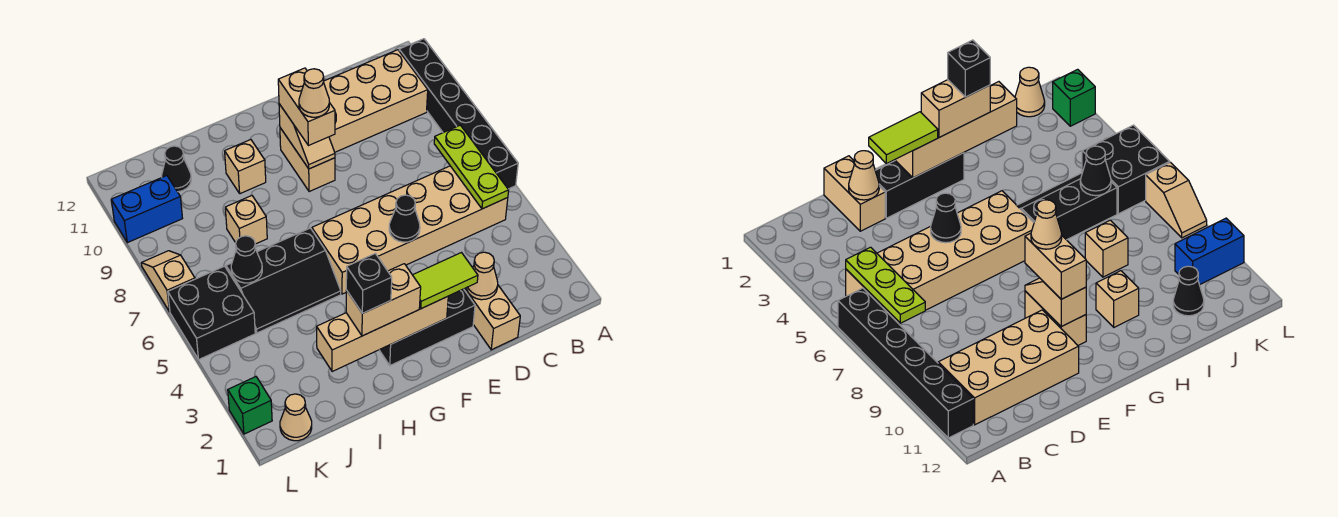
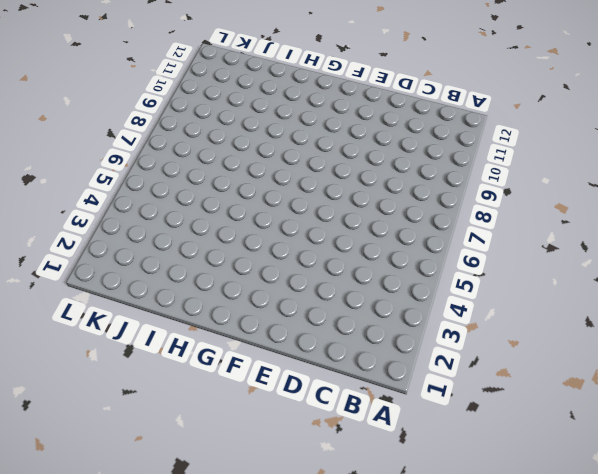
none -> black brick A6:A11 level 1
none -> tan brick B5:G6 level 1
none -> tan brick B10:E11 level 1

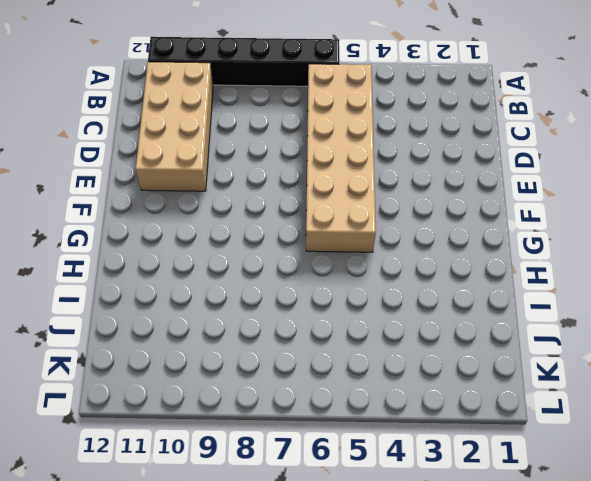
none -> tan brick D1:D2 level 1
none -> black brick E2:G2 level 1
none -> tan brick F9:F10 level 1

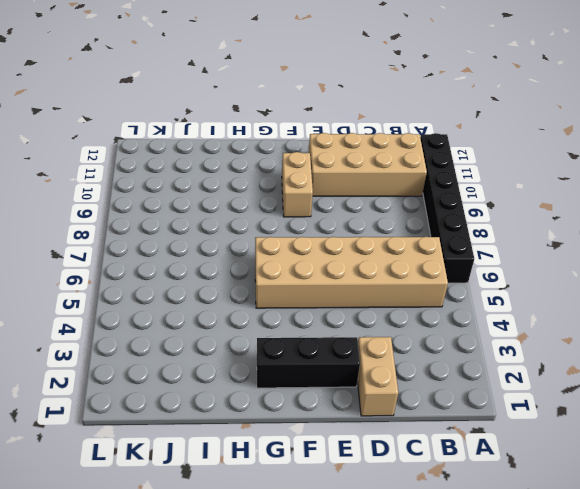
none -> black slope H5:J6 level 1 top 6
none -> tan brick H10 level 1
none -> tan brick I8 level 1

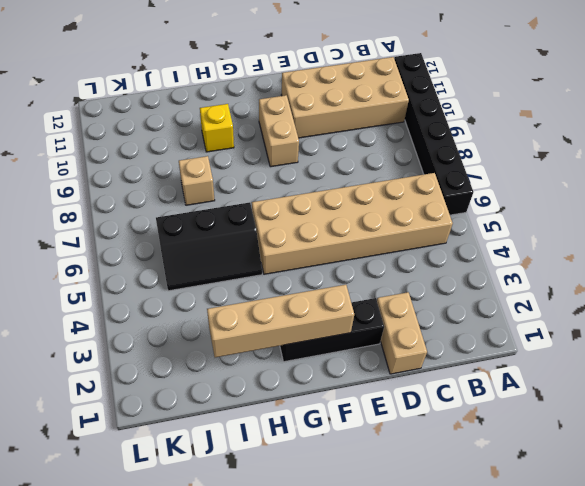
yellow brick H10 level 1 -> tan brick H10 level 1
none -> black cone J11 level 1
none -> tan cone K1 level 1
none -> black brick K5:L6 level 1

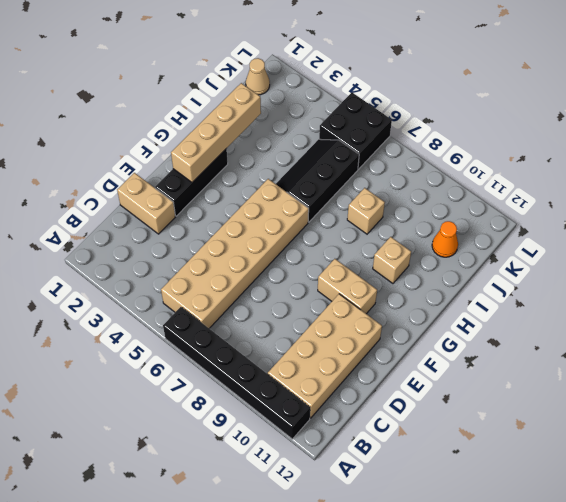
orange cone J11 level 1 -> black cone J11 level 1
none -> blue brick K10:L10 level 1
none -> green brick L2 level 1
none -> tan slope L7:L8 level 1 top 7

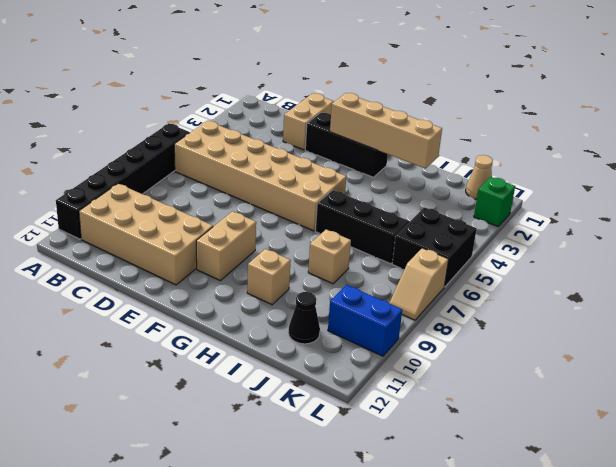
none -> lime plate B5:B7 level 2
none -> tan cone D2 level 2
none -> black cone E5 level 2

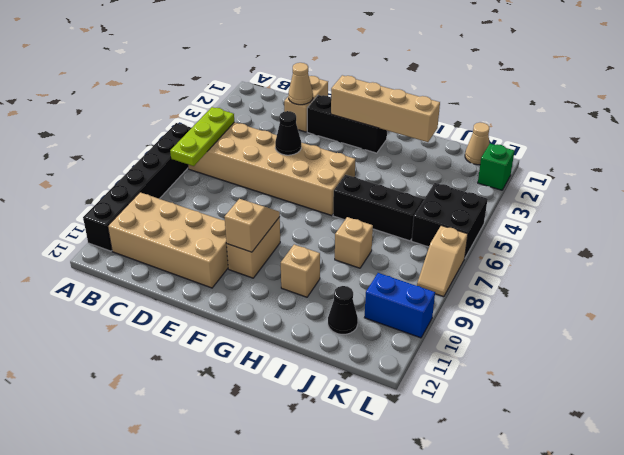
none -> black cone J6 level 2
none -> lime tile E2:F2 level 3
none -> tan brick F9:F10 level 3

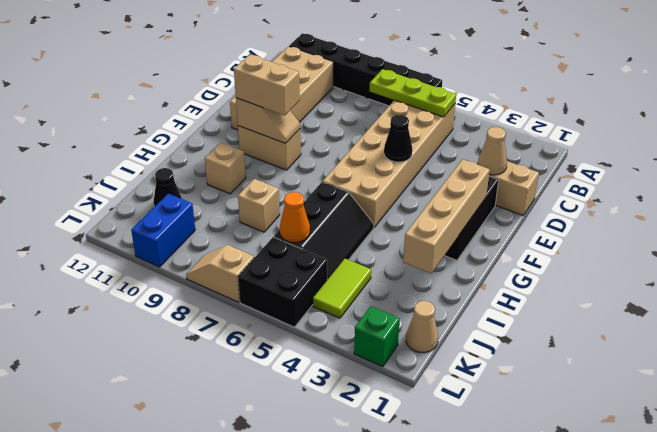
lime tile J4:K4 level 1 -> lime tile E2:F2 level 3
orange cone J6 level 2 -> black cone J6 level 2
none -> tan brick G2:H2 level 3
none -> tan cone F9 level 4
none -> black brick H2 level 4

